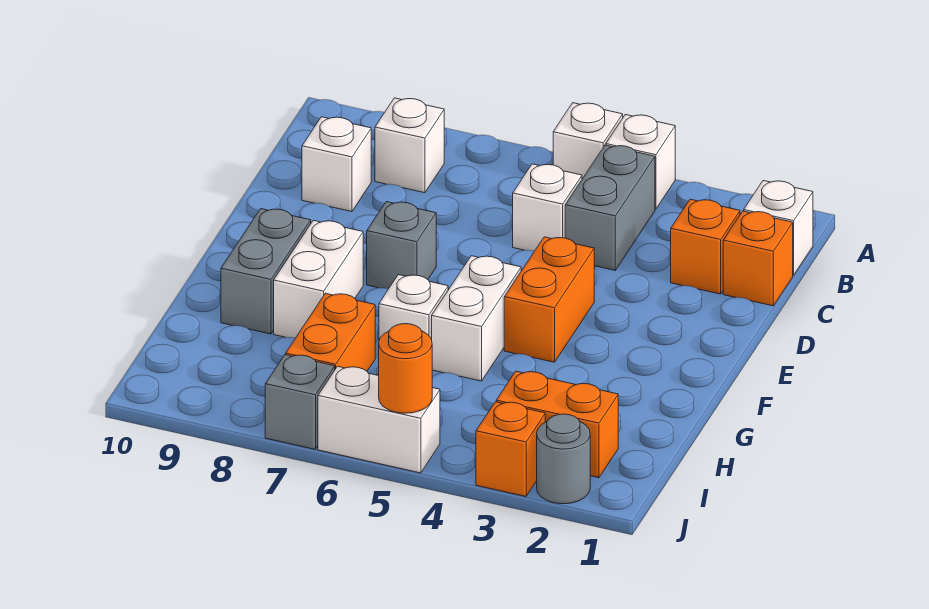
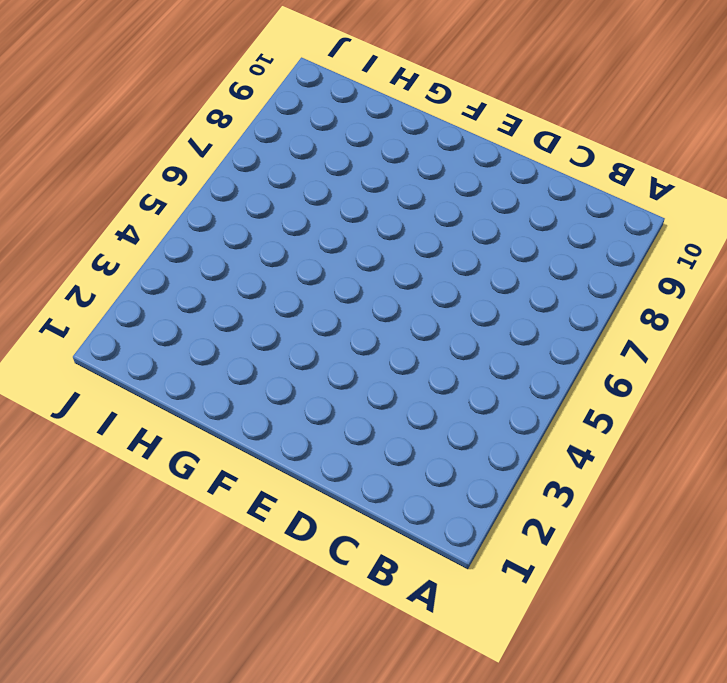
none -> white brick A4 level 1
none -> white brick A5 level 1
none -> white brick B1 level 1

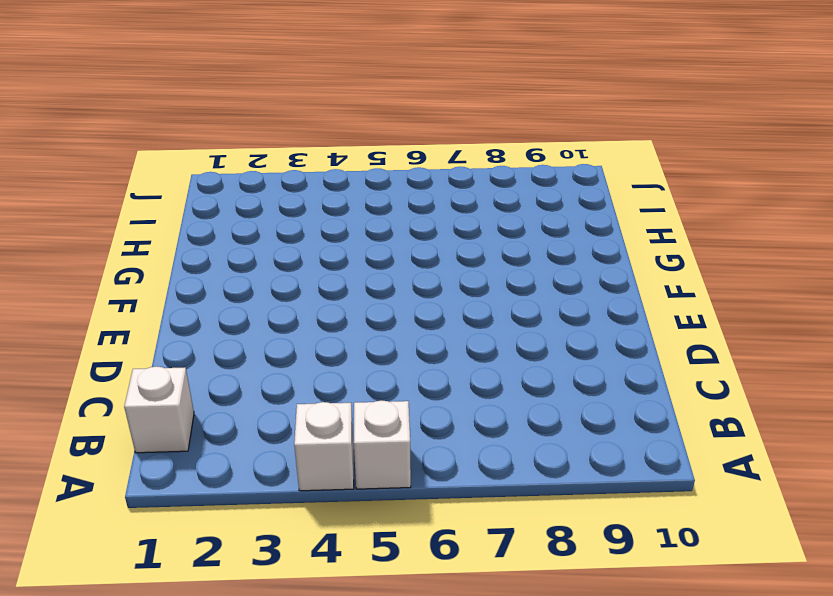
none -> grey brick B4:C4 level 1
none -> white brick B8 level 1
none -> orange brick C1 level 1

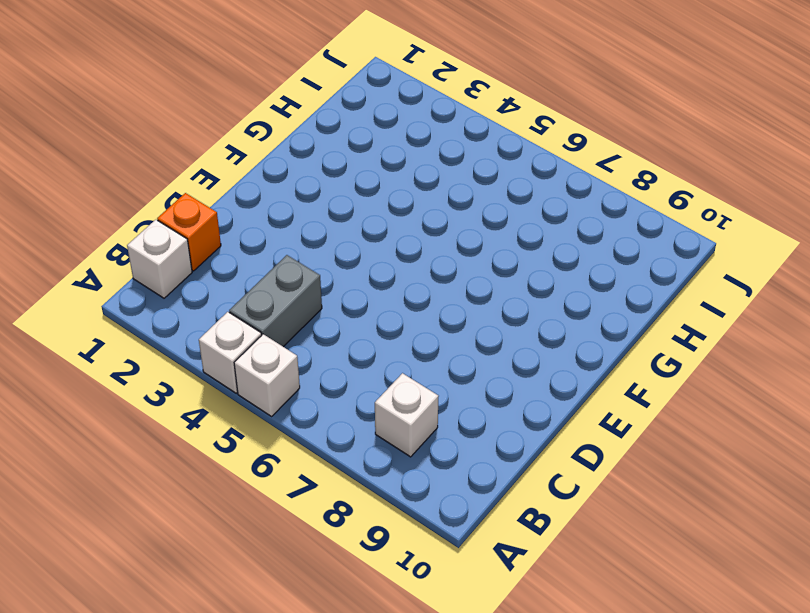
none -> orange brick C2 level 1
none -> white brick C5 level 1
none -> white brick C9 level 1

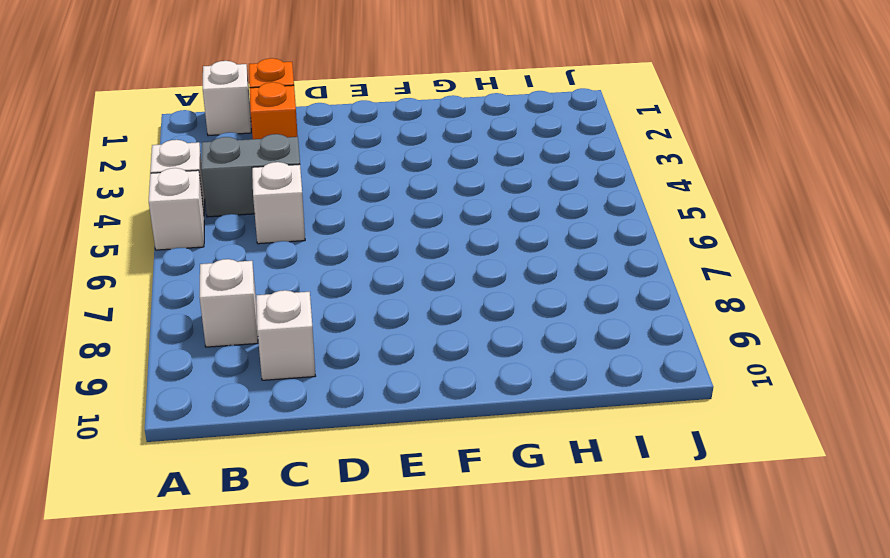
none -> orange brick E4:F4 level 1
none -> grey brick E7 level 1
none -> white brick F5:G5 level 1

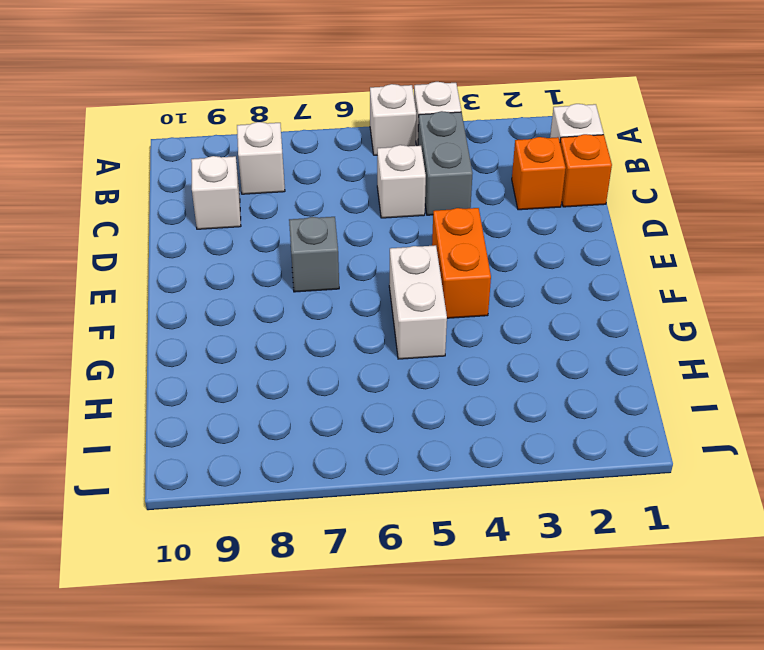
none -> white brick F8:G8 level 1
none -> grey brick F9:G9 level 1
none -> white brick G6 level 1

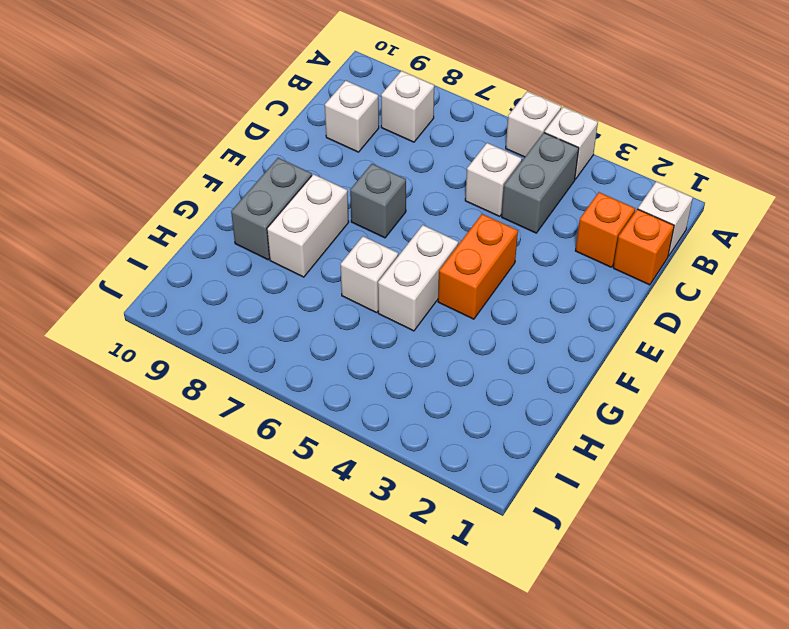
none -> orange brick H7:I7 level 1
none -> orange brick I2:I3 level 1
none -> grey round brick J2 level 1

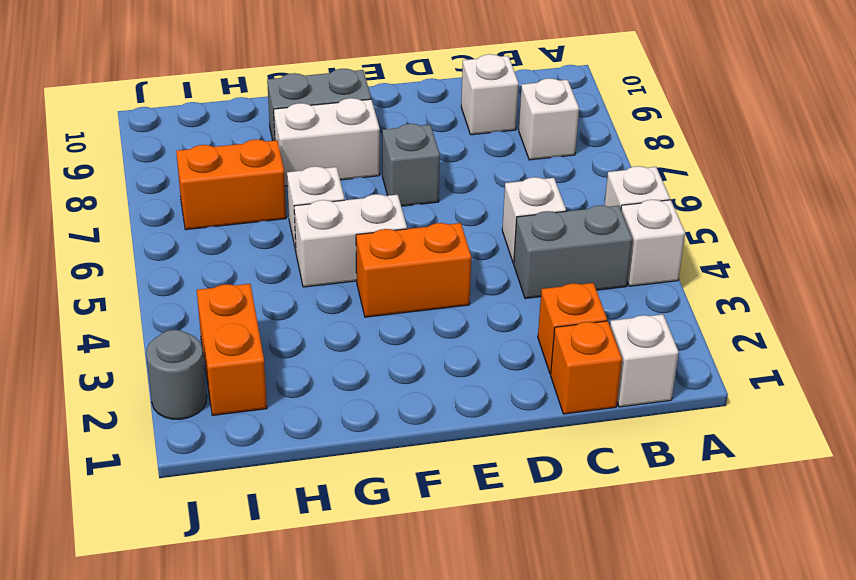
none -> orange brick J3 level 1
none -> white brick J5:J6 level 1
none -> grey brick J7 level 1

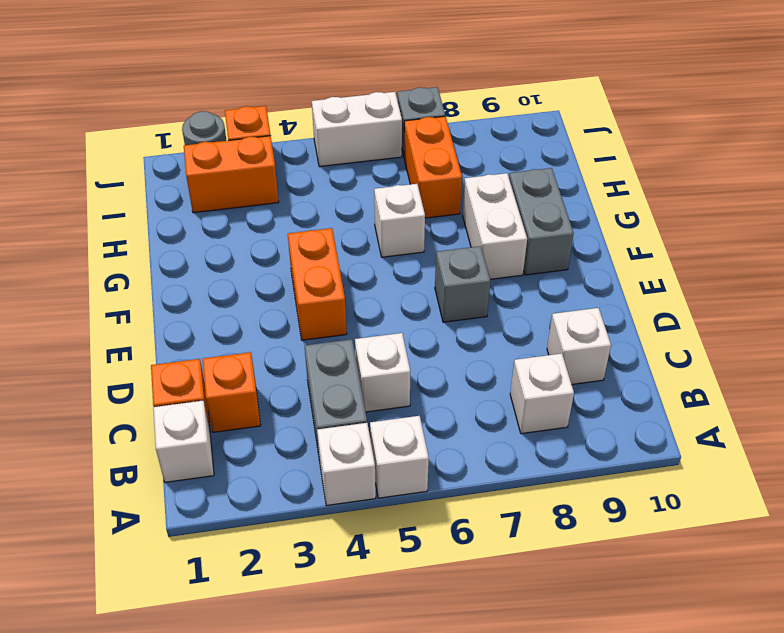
none -> white brick F5:G5 level 1
none -> orange round brick J5 level 2

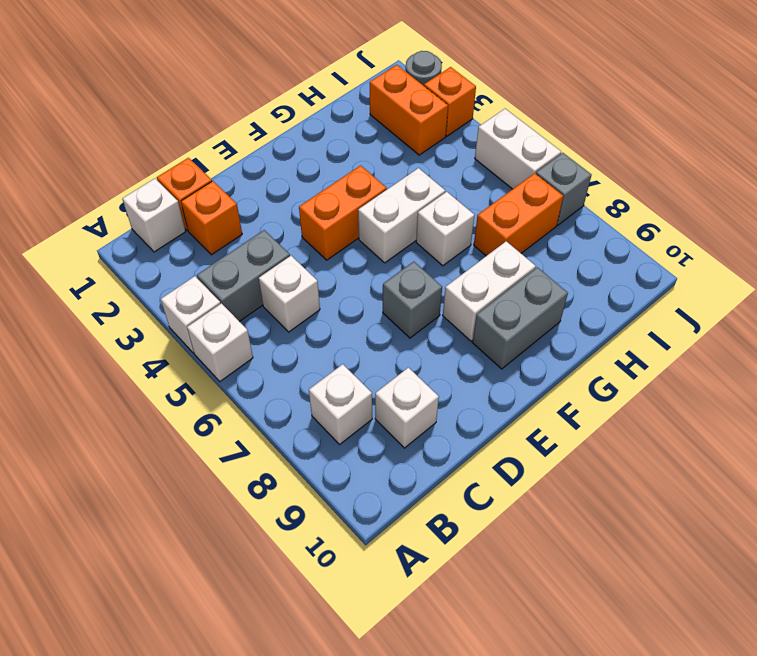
none -> orange round brick J5 level 2

